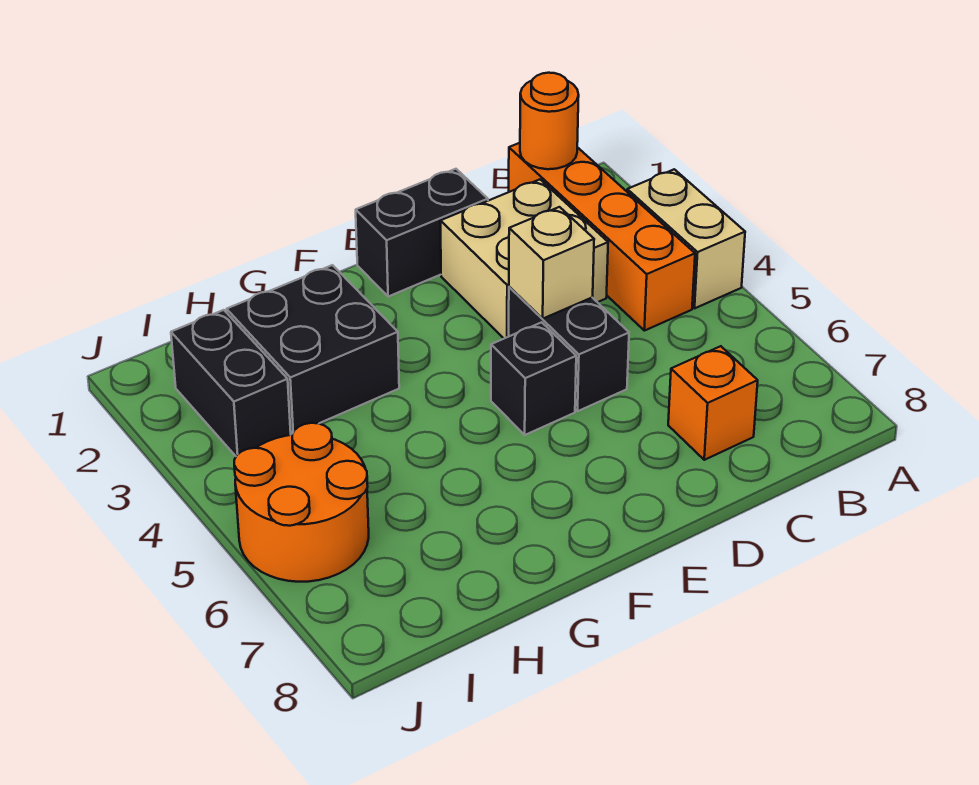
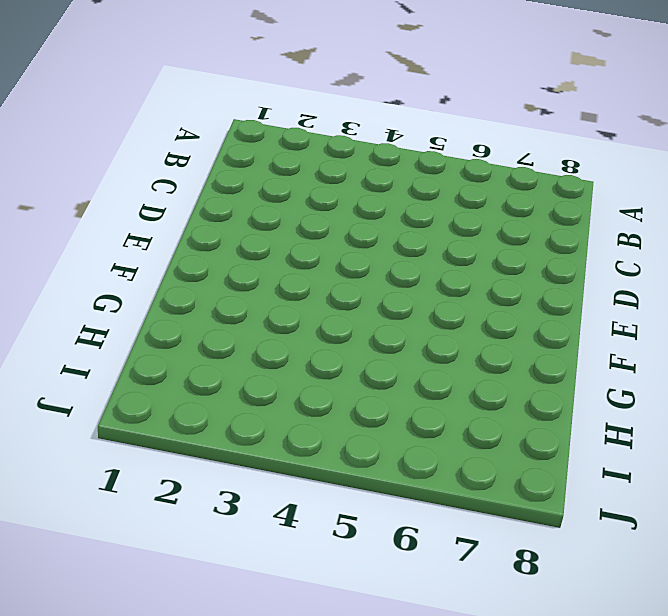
none -> tan brick A3:A4 level 1
none -> orange brick B1:B4 level 1
none -> tan brick C2:D3 level 1

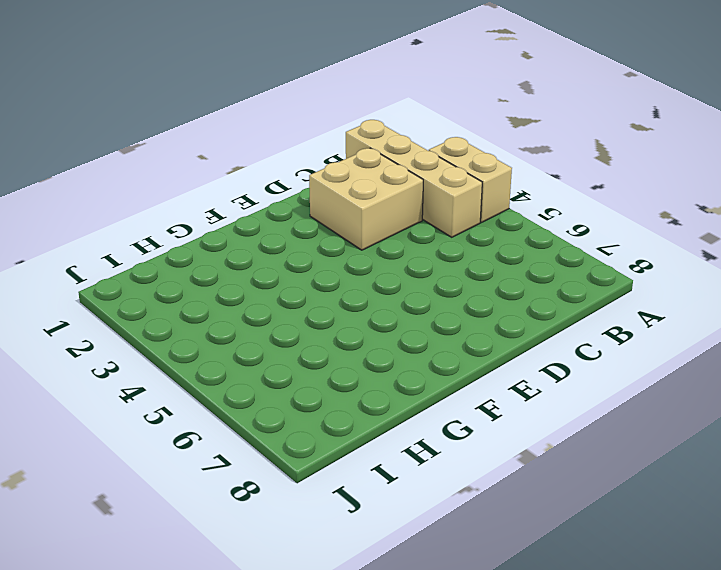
tan brick B1:B4 level 1 -> orange brick B1:B4 level 1
none -> orange brick C7 level 1
none -> black brick D1:E1 level 1
none -> black brick D4:D5 level 1

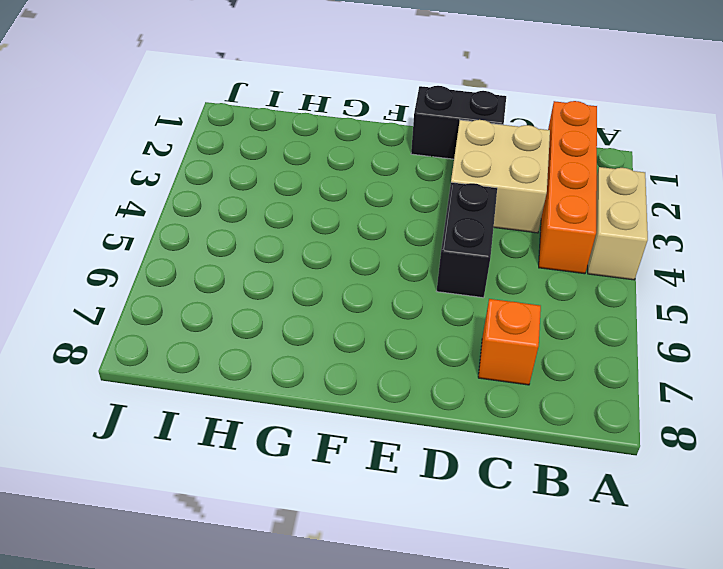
none -> black brick E5 level 1
none -> black brick G2:H3 level 1
none -> black brick I2:I3 level 1

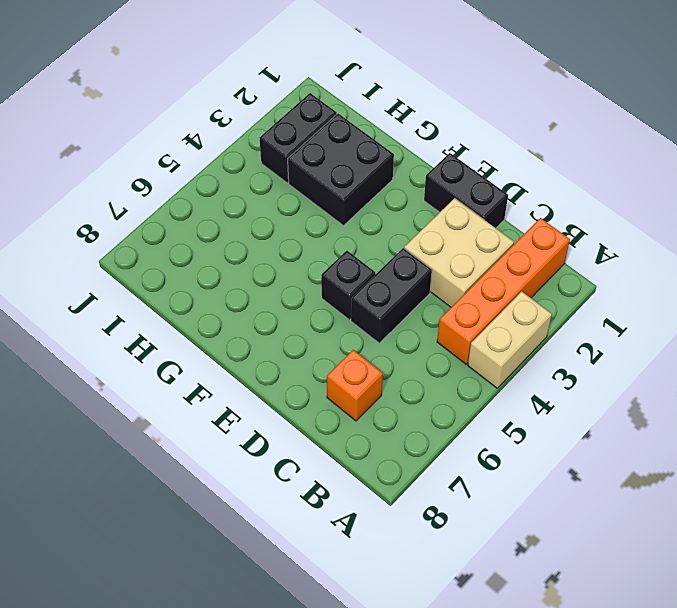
none -> orange round brick I5:J6 level 1
none -> orange round brick B1 level 2
none -> tan brick D4 level 2

